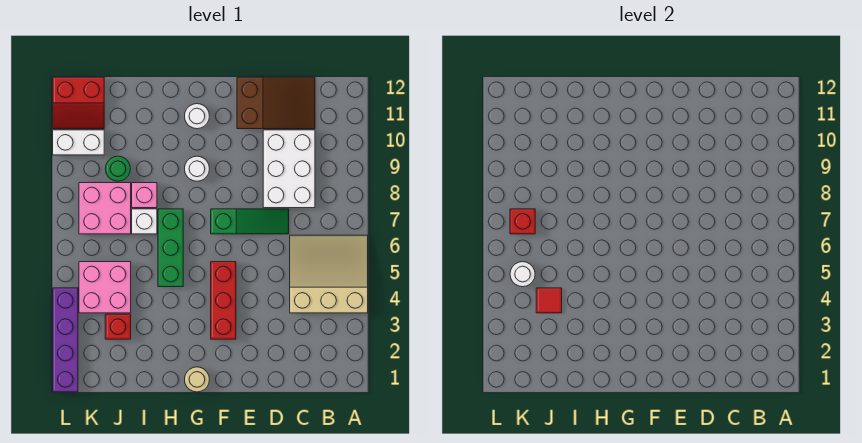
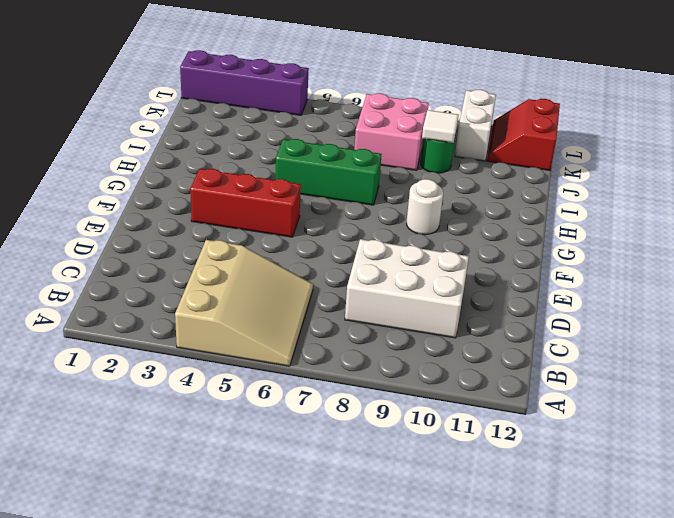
white tile J9 level 2 -> none
none -> brown slope C11:E12 level 1 top E
none -> green slope D7:F7 level 1 top F
none -> tan round brick G1 level 1

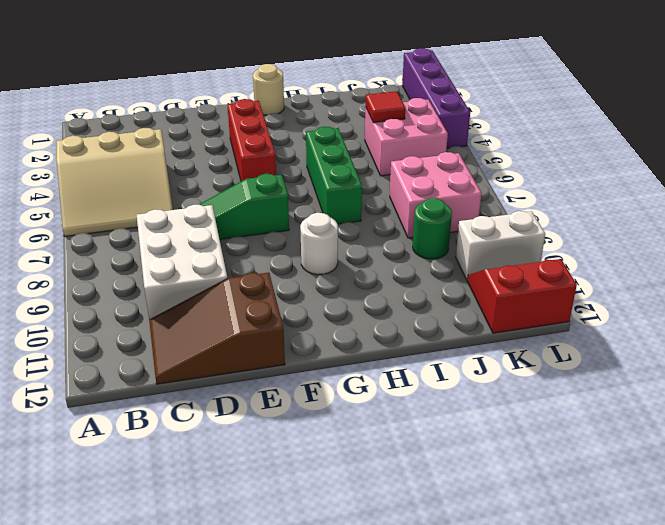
none -> white round brick G11 level 1
none -> white brick I7 level 1
none -> pink brick I8 level 1

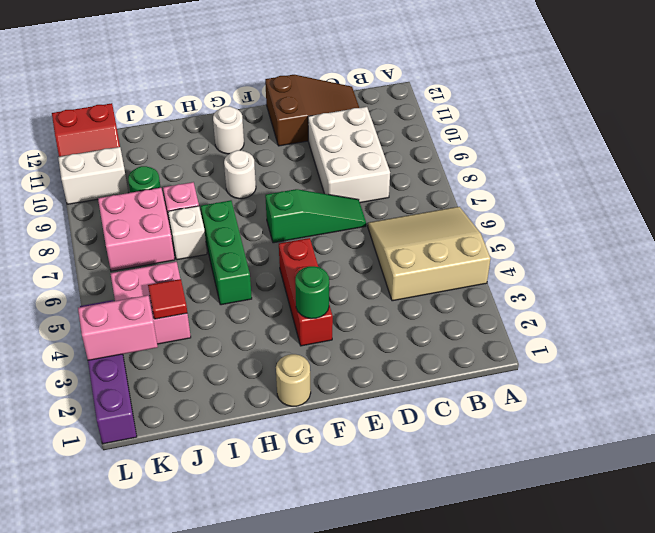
green round brick F3 level 2 -> none
pink brick K3:L3 level 2 -> none
none -> red brick J3 level 1
none -> white round brick K5 level 2
none -> red brick K7 level 2

